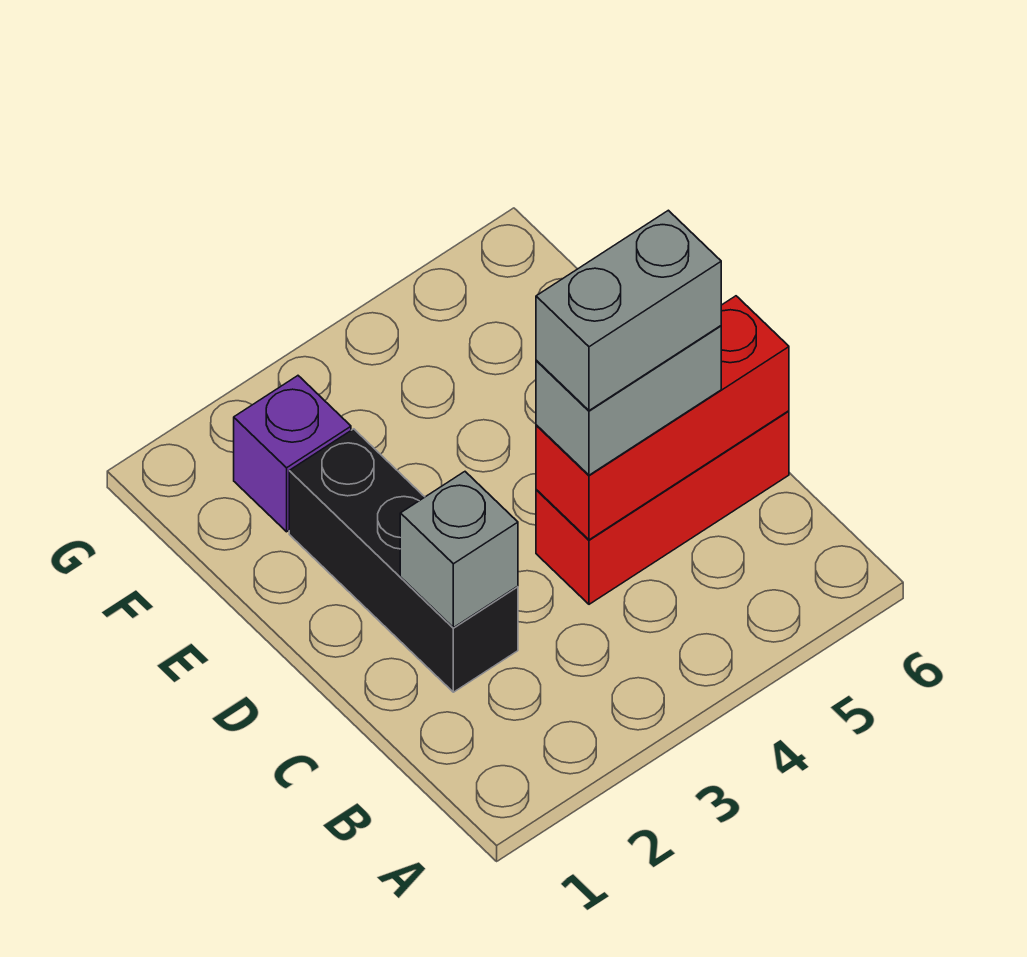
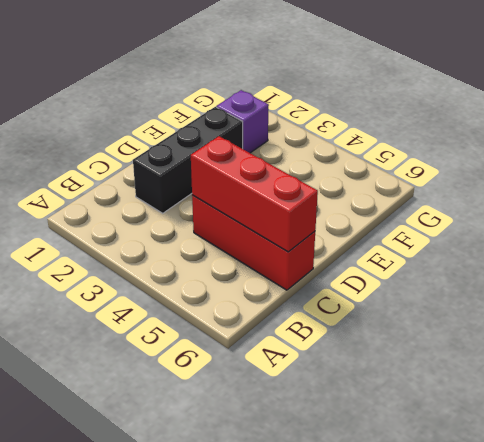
none -> grey brick C2 level 2
none -> grey brick C4:C5 level 3

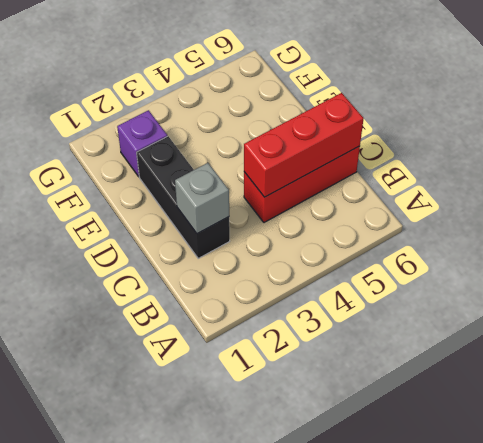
none -> grey brick C4:C5 level 3
none -> grey brick C4:C5 level 4

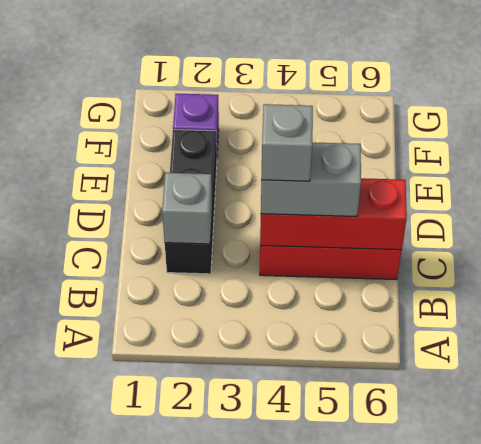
grey brick C4 level 4 -> grey brick C4:C5 level 4

